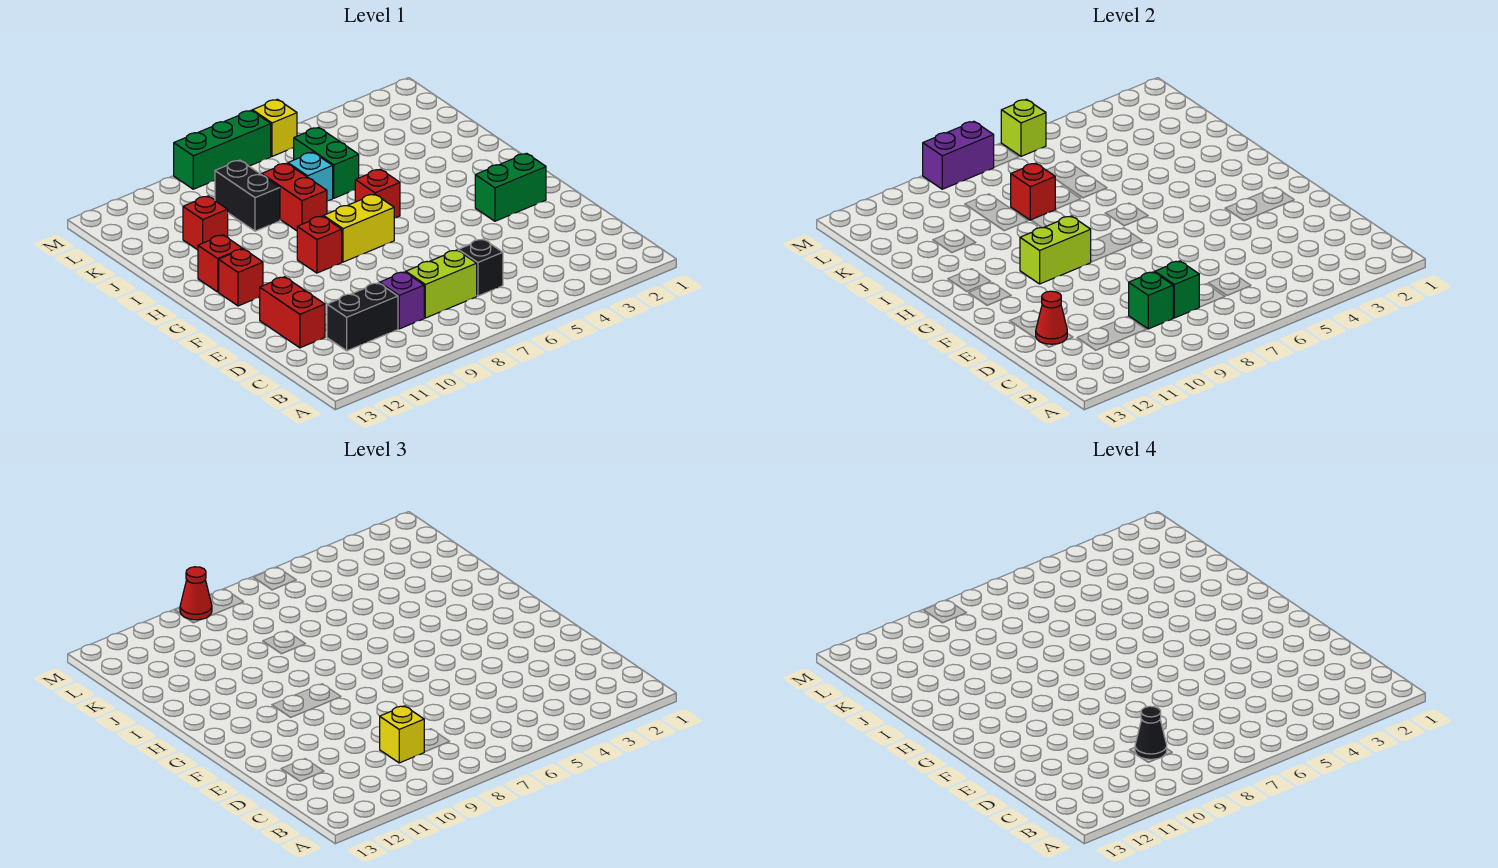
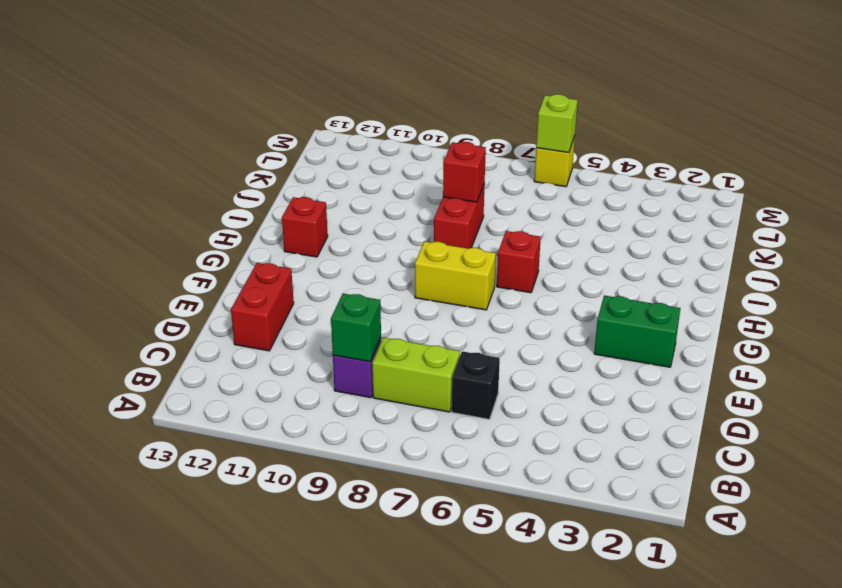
none -> black brick C10:C11 level 1
none -> red brick G9 level 1
none -> red brick G12 level 1

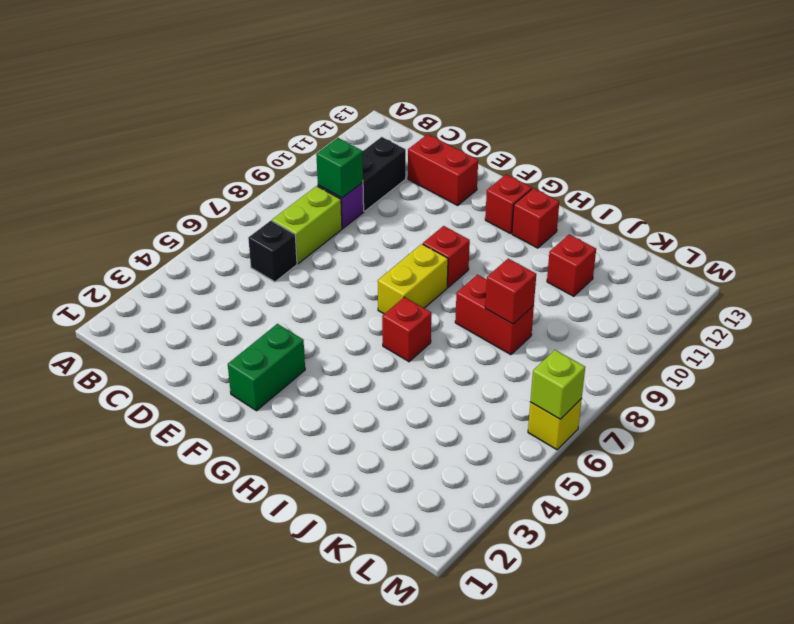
none -> green brick J6:K6 level 1
none -> cyan brick J7 level 1
none -> black brick J9:K9 level 1

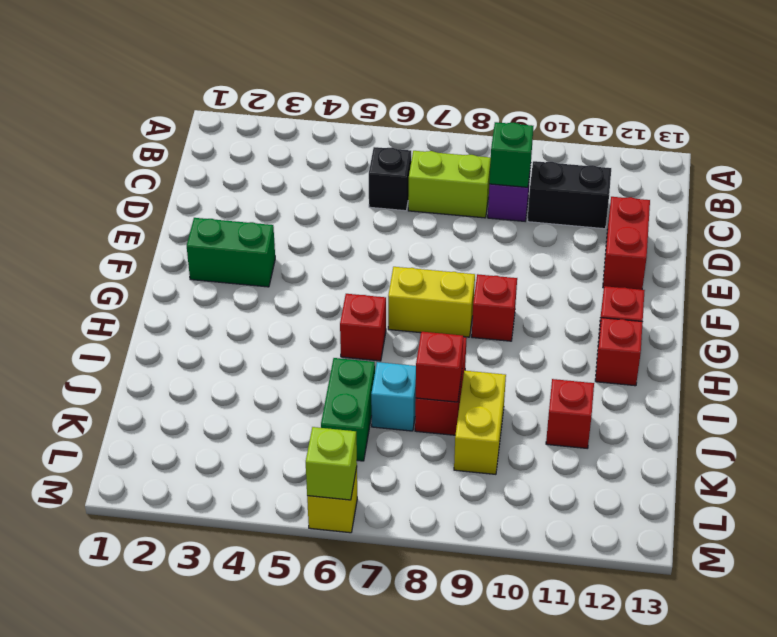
yellow brick J9:K9 level 1 -> black brick J9:K9 level 1
none -> green brick M7:M9 level 1
none -> green brick C8 level 2
none -> red cone D12 level 2

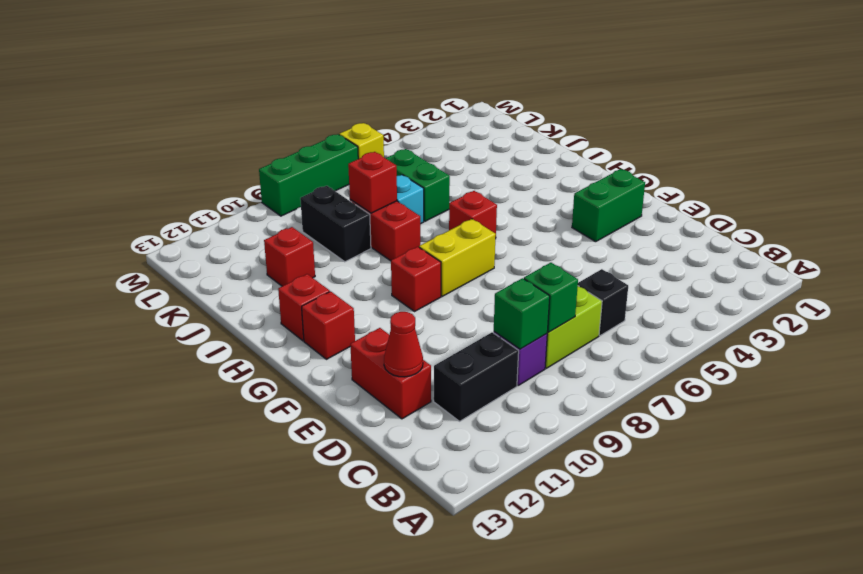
none -> lime brick G9:G10 level 2
none -> lime brick M6 level 2
none -> purple brick M8:M9 level 2

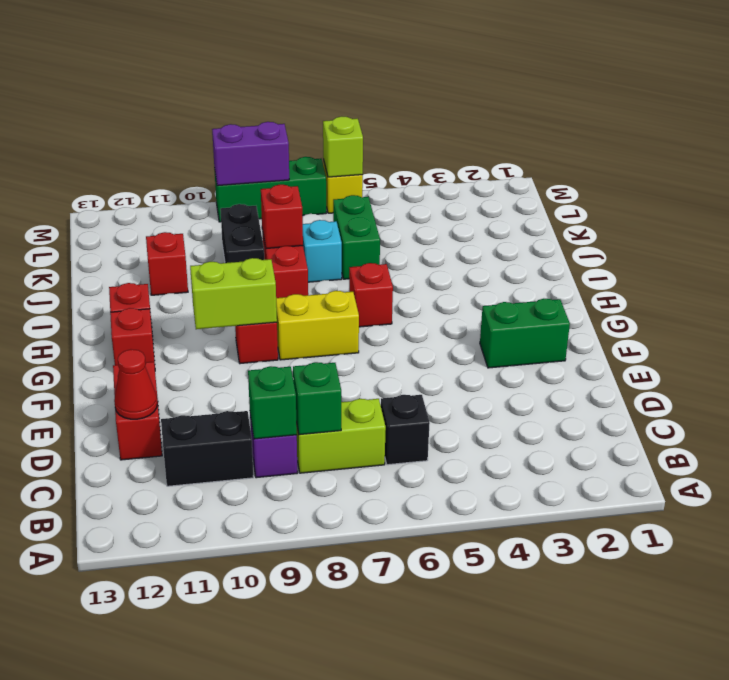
none -> yellow brick C9 level 3
none -> red cone M9 level 3
none -> black cone C9 level 4

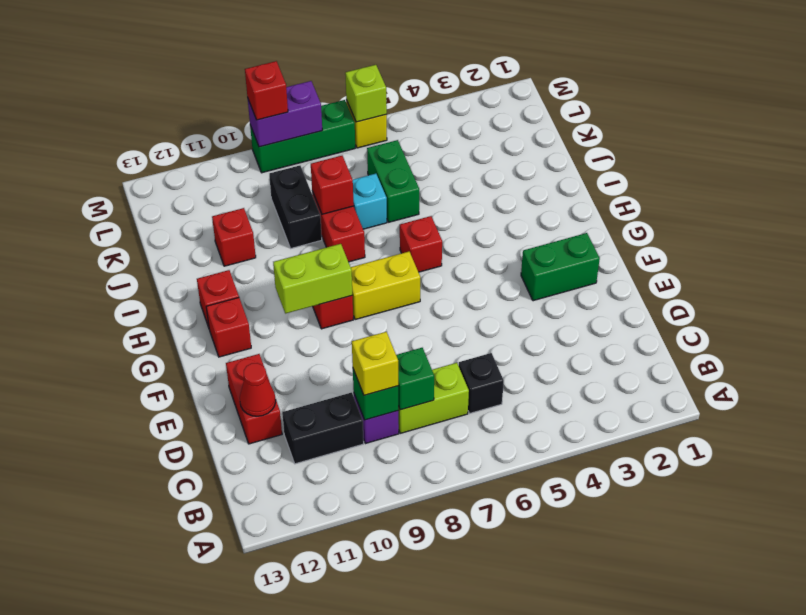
red brick M9 level 3 -> red cone M9 level 3
none -> black cone C9 level 4

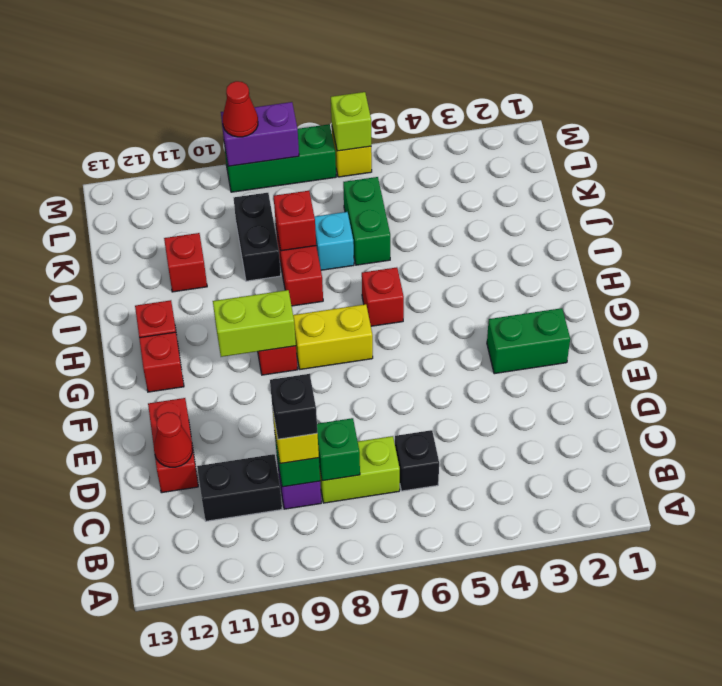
black brick C9 level 4 -> black cone C9 level 4

